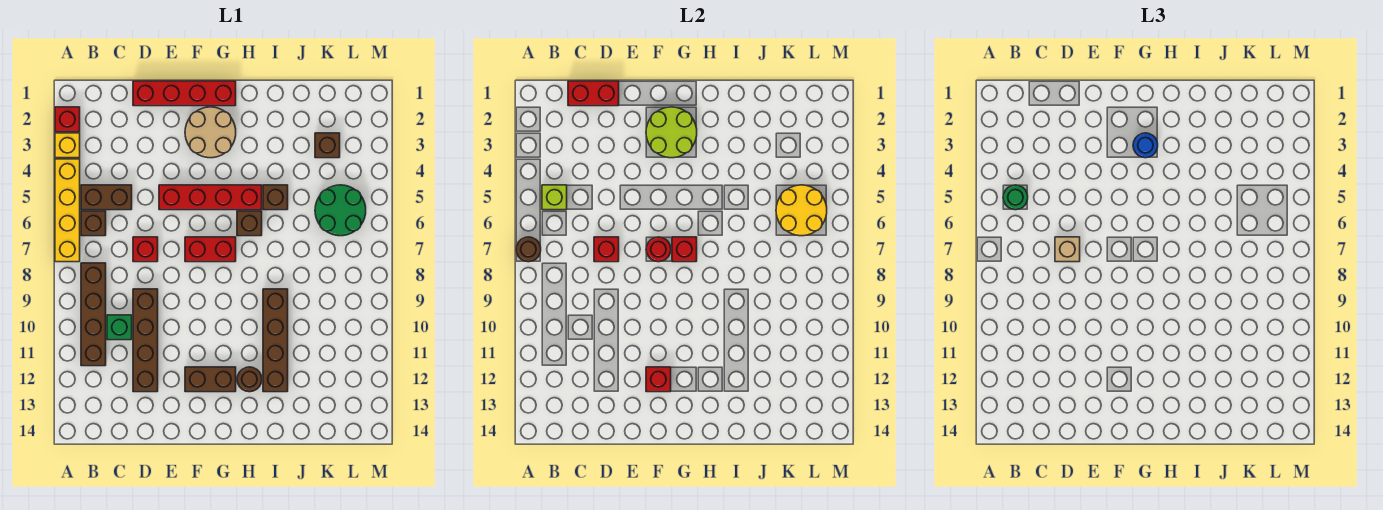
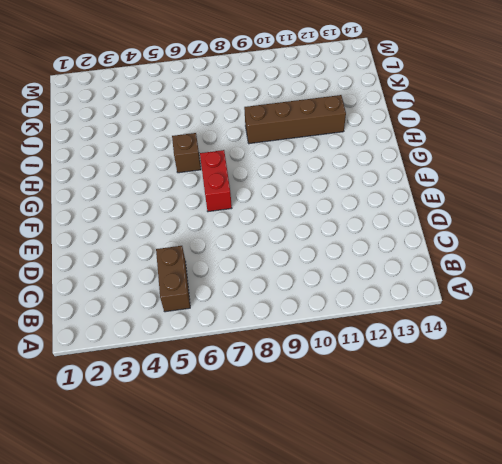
none -> red brick A2 level 1
none -> yellow brick A3 level 1
none -> yellow brick A4:A7 level 1
none -> brown brick B6 level 1

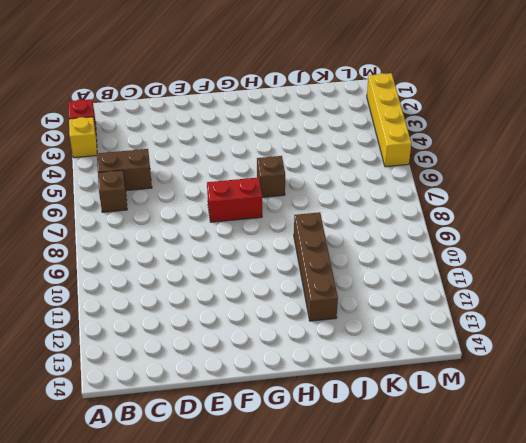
yellow brick M2:M5 level 1 -> yellow brick A4:A7 level 1
none -> brown brick B8:B11 level 1
none -> green brick C10 level 1
none -> red brick D1:G1 level 1
none -> red brick D7 level 1

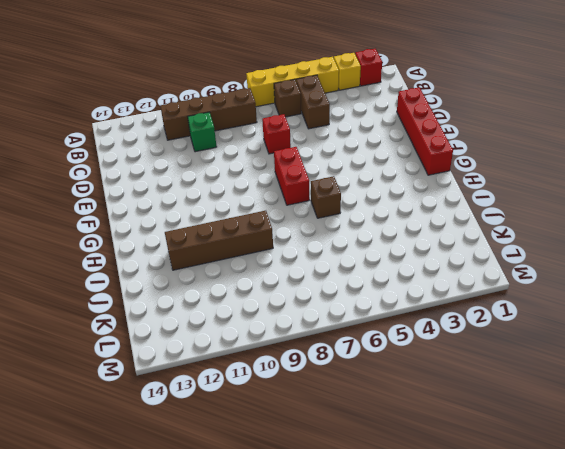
none -> brown brick D9:D12 level 1
none -> red brick E5:H5 level 1
none -> tan round brick F2:G3 level 1
none -> brown brick F12:G12 level 1

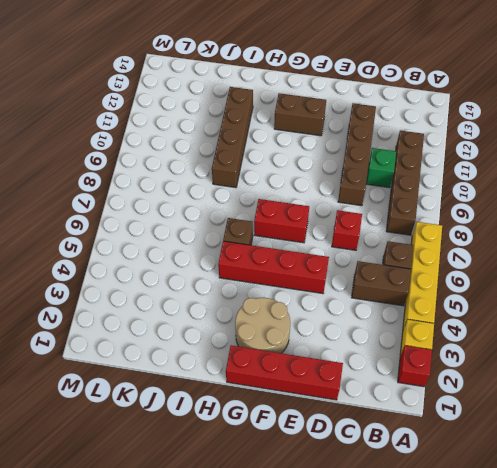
none -> brown round brick H12 level 1
none -> brown brick I5 level 1
none -> brown brick K3 level 1
none -> green round brick K5:L6 level 1

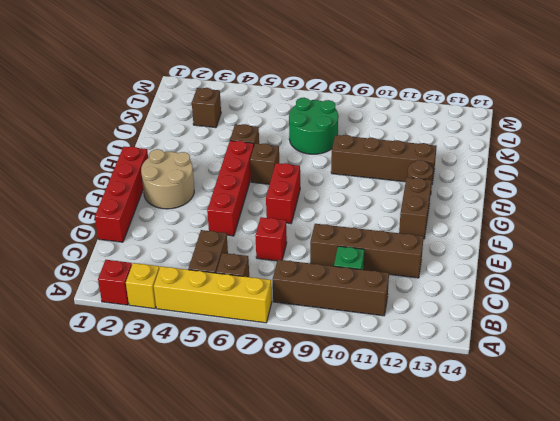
green round brick J7:K8 level 1 -> green round brick K5:L6 level 1
none -> brown round brick A7 level 2
none -> lime brick B5 level 2
none -> red brick C1:D1 level 2
none -> red brick D7 level 2

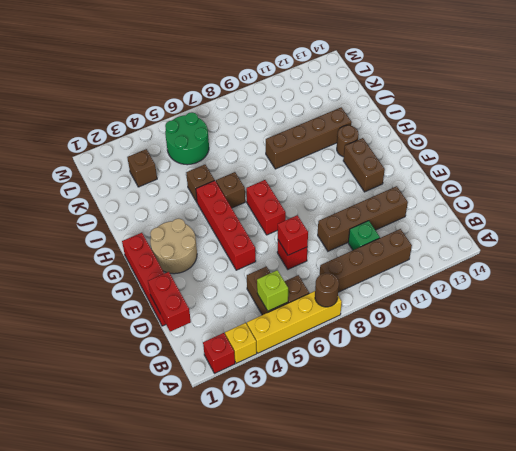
none -> lime round brick F2:G3 level 2
none -> red round brick F7 level 2
none -> red brick F12 level 2
none -> red brick G7 level 2

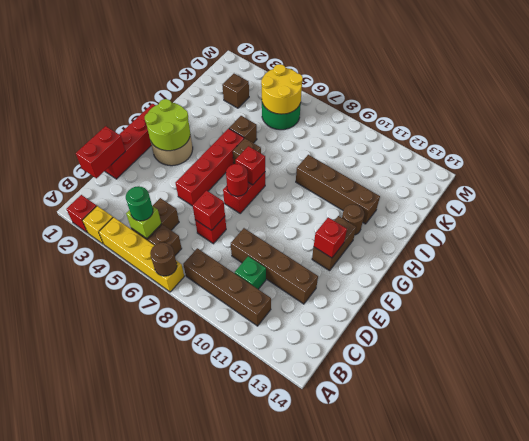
none -> tan brick D7 level 3
none -> blue round brick G3 level 3

